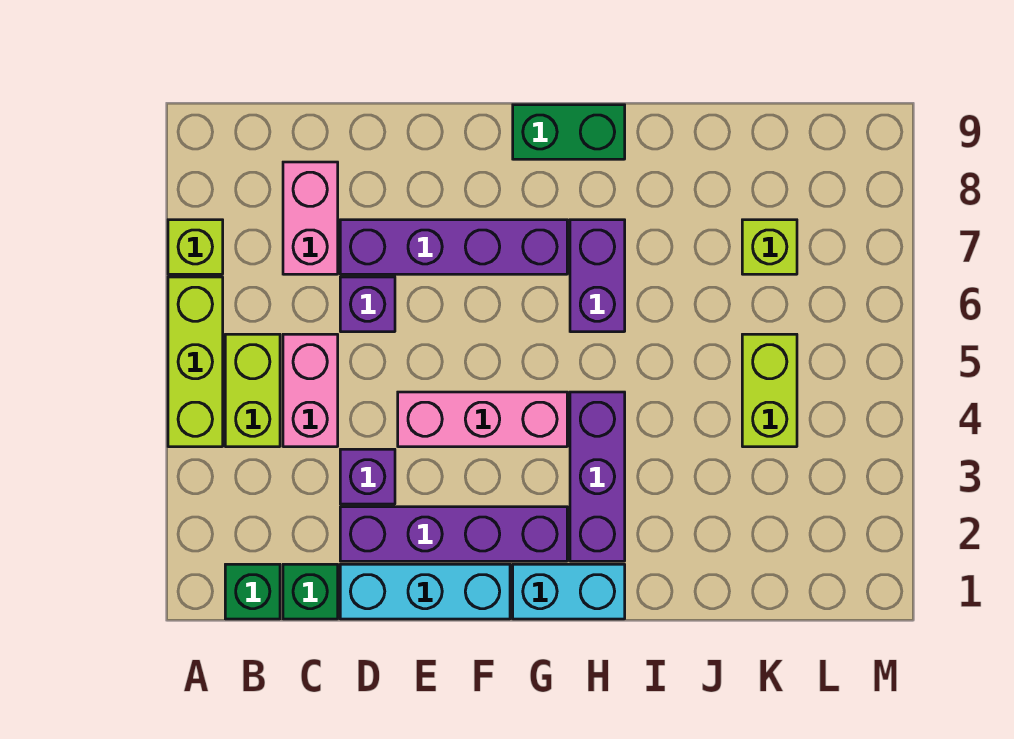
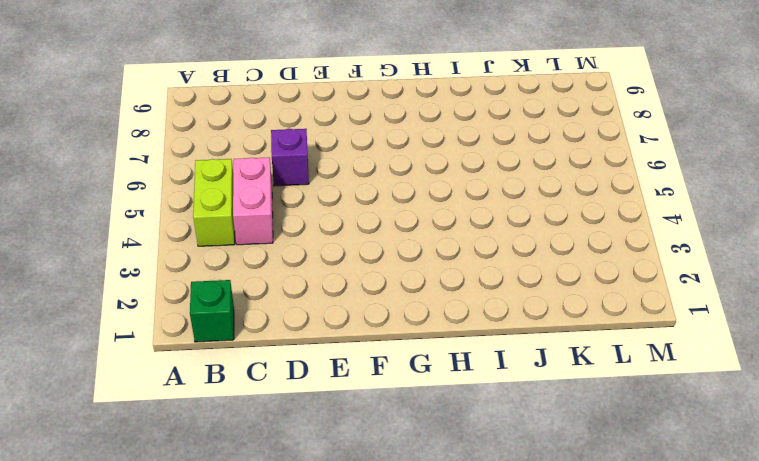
none -> lime brick A4:A6 level 1
none -> lime brick A7 level 1
none -> green brick C1 level 1

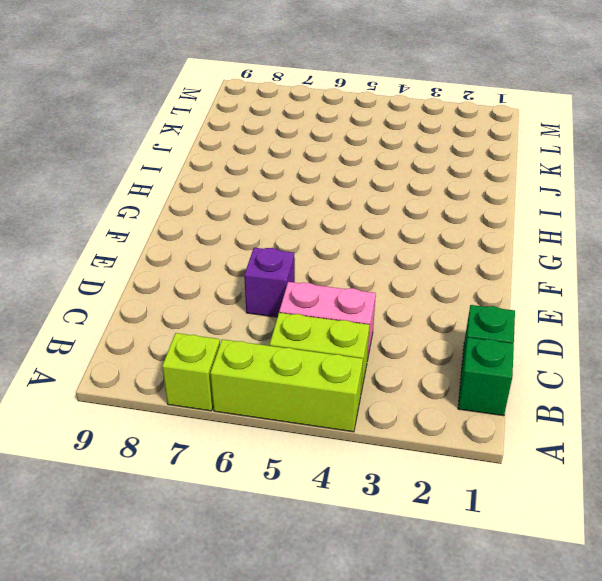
none -> pink brick C7:C8 level 1
none -> cyan brick D1:F1 level 1
none -> purple brick D2:G2 level 1

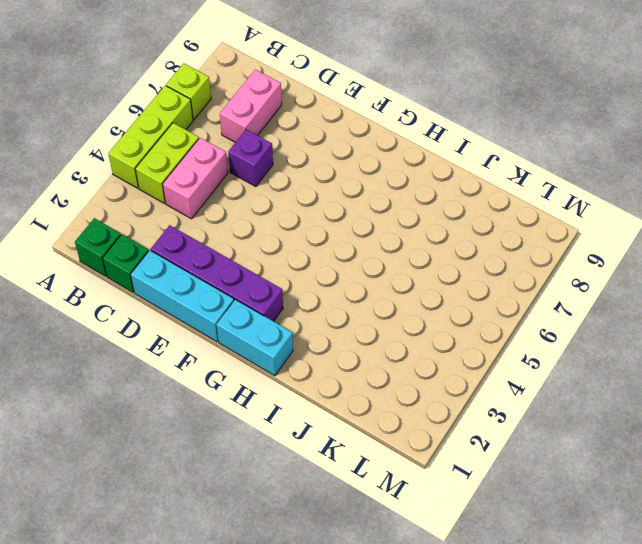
none -> purple brick D3 level 1
none -> purple brick D7:G7 level 1
none -> pink brick E4:G4 level 1

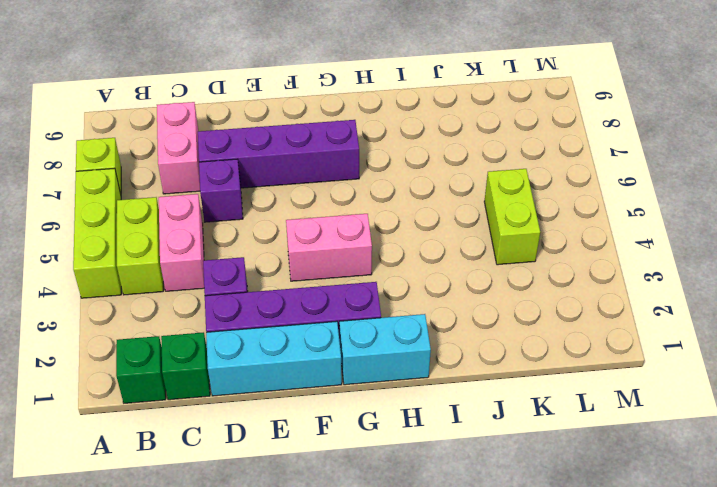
pink brick F4:G4 level 1 -> pink brick E4:G4 level 1
none -> green brick G9:H9 level 1
none -> purple brick H2:H4 level 1
none -> purple brick H6:H7 level 1

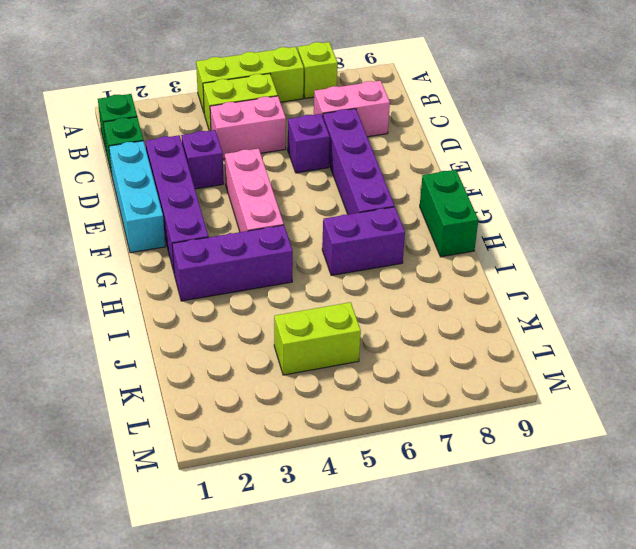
none -> cyan brick G1:H1 level 1
none -> lime brick K7 level 1

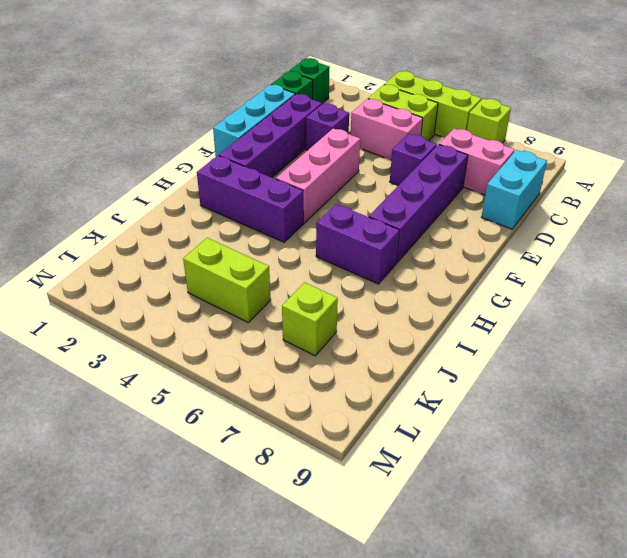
cyan brick C9:D9 level 1 -> cyan brick G1:H1 level 1
none -> green brick G9:H9 level 1

